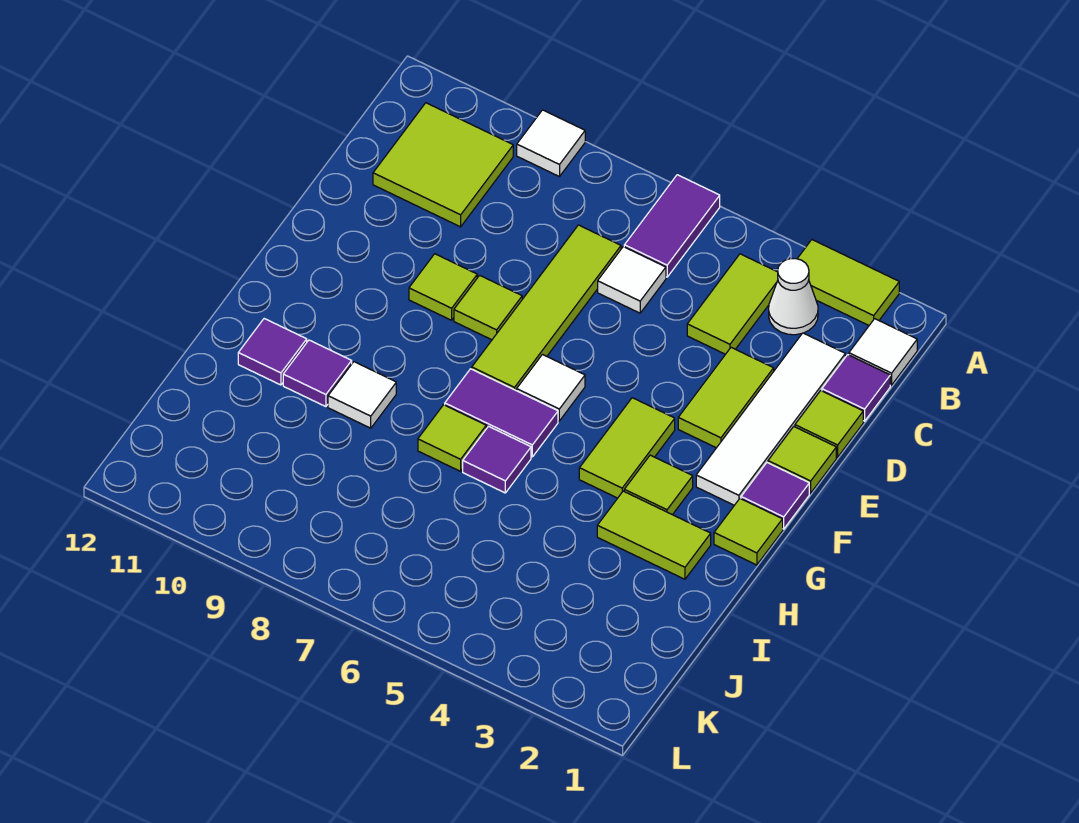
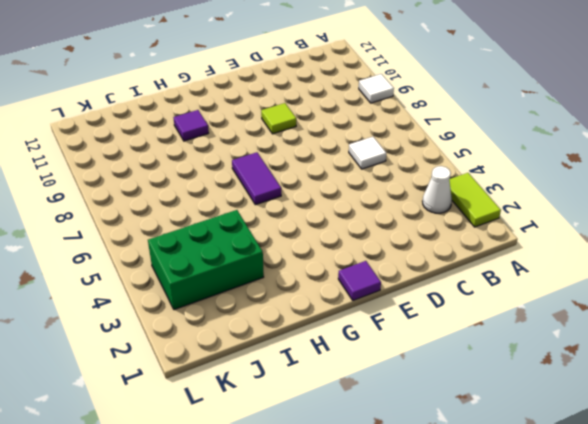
green brick I3:K4 level 1 -> none
none -> purple tile A6:B6 level 1
none -> white tile B1 level 1
none -> lime tile B4:C4 level 1

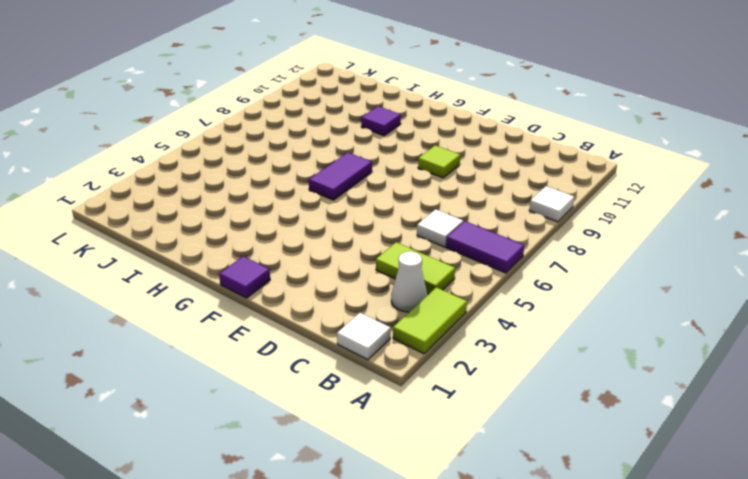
none -> lime tile B10:C11 level 1
none -> purple tile C1 level 1
none -> white tile C2:F2 level 1

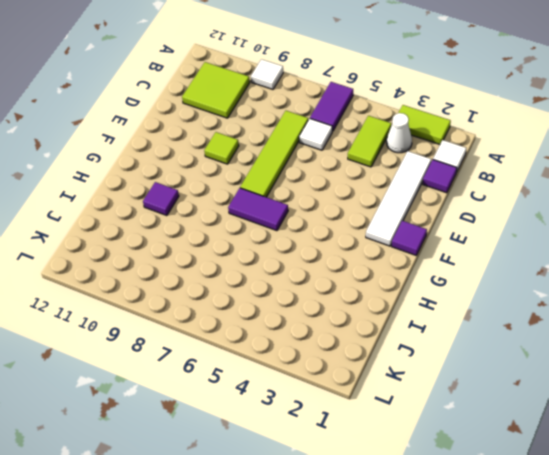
none -> lime tile D1 level 1
none -> lime tile D3:E3 level 1
none -> lime tile E1 level 1

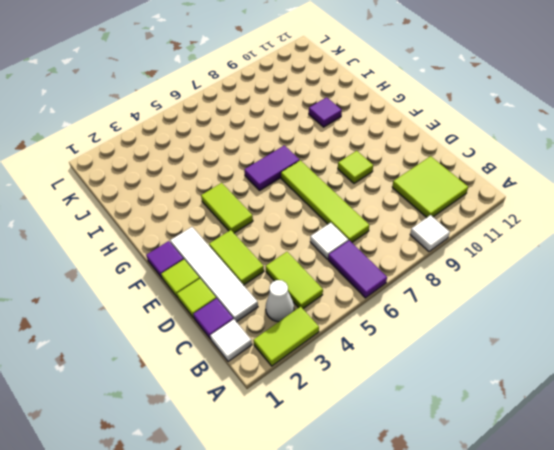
none -> lime tile E8 level 1
none -> white tile F6 level 1
none -> lime tile G1 level 1

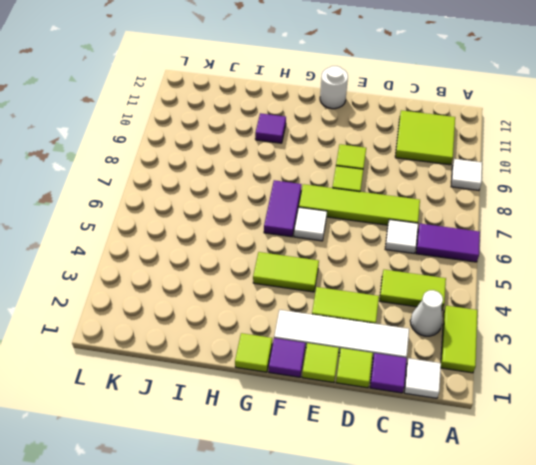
white round brick F12 level 1 -> none
none -> lime tile G3 level 1
none -> lime tile H2:H3 level 1
none -> purple tile H6 level 1

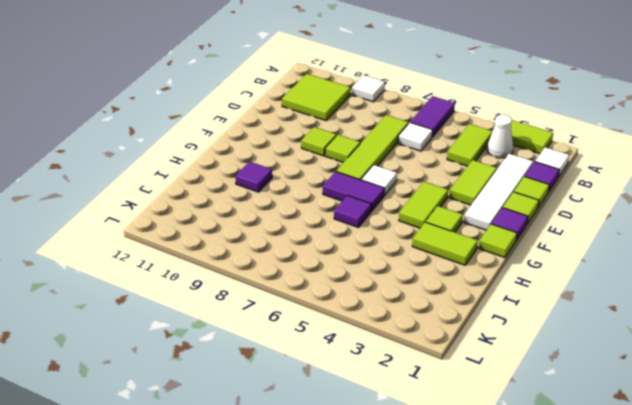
none -> lime tile H7 level 1
none -> white tile H9 level 1
none -> purple tile H11 level 1

